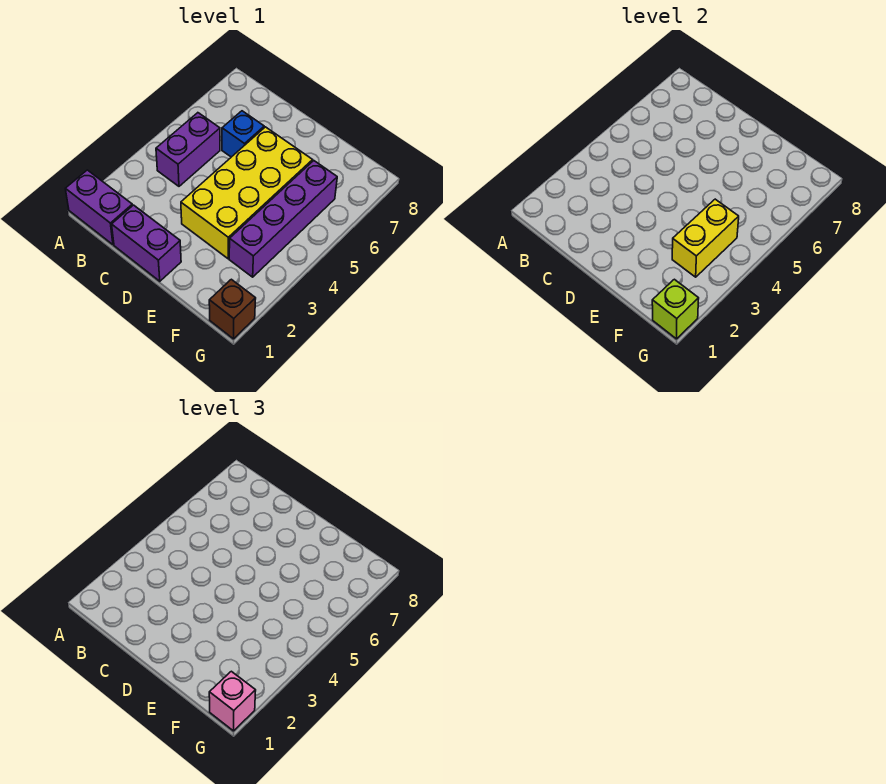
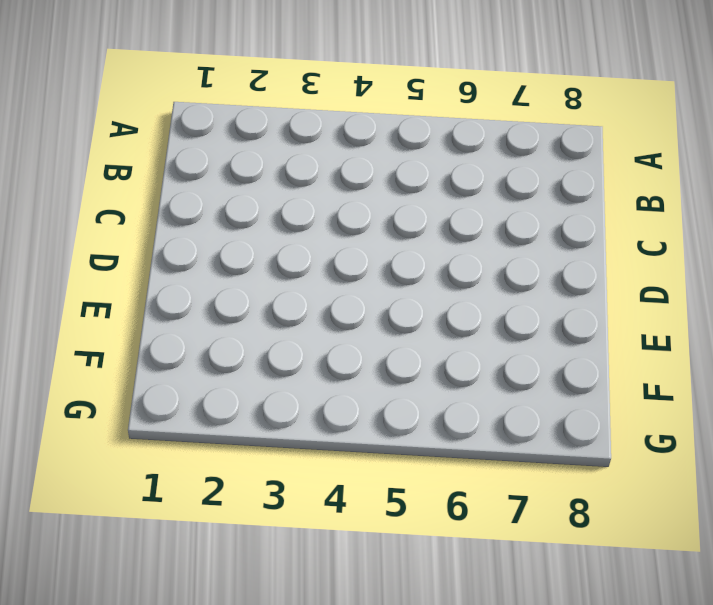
none -> purple brick A1:B1 level 1
none -> purple brick B4:B5 level 1

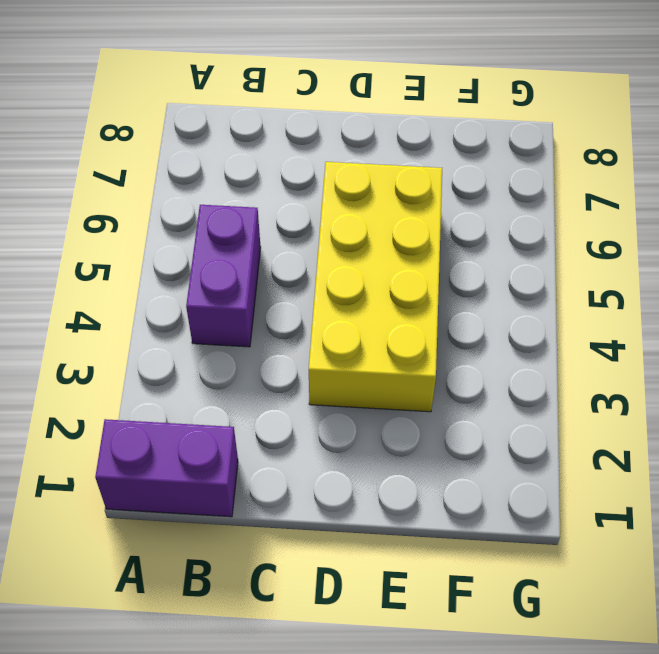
none -> purple brick C1:D1 level 1
none -> blue brick C6 level 1

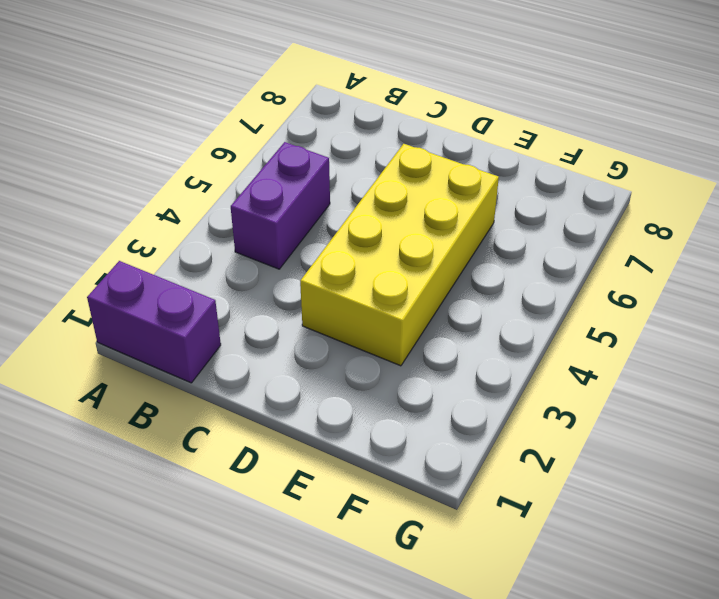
none -> purple brick C1:D1 level 1
none -> blue brick C6 level 1

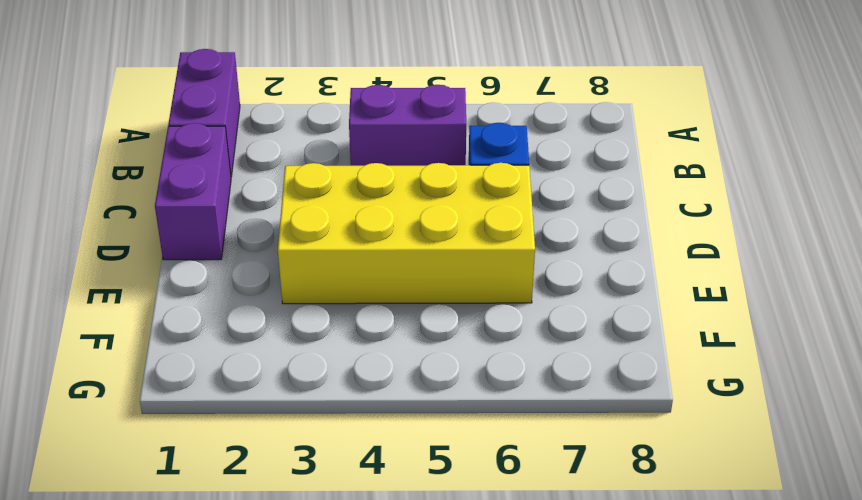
none -> purple brick F3:F6 level 1
none -> brown brick G1 level 1

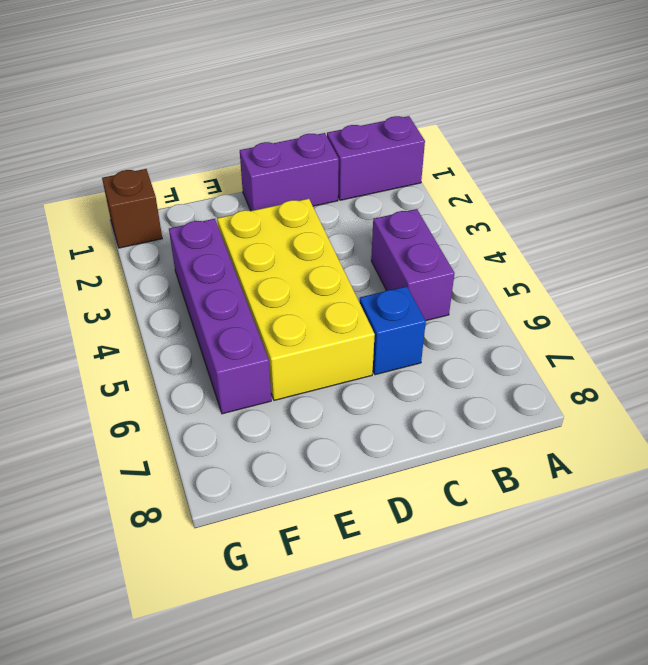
none -> yellow brick F3:F4 level 2
none -> lime brick G1 level 2

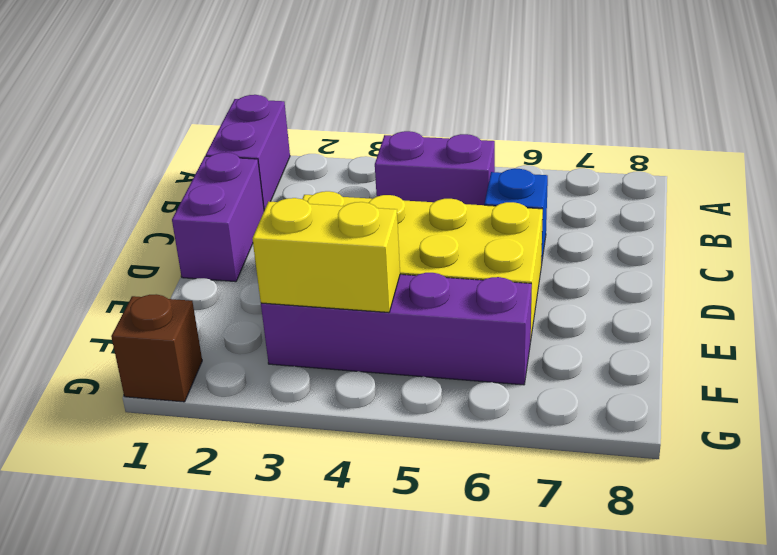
none -> lime brick G1 level 2
none -> pink brick G1 level 3

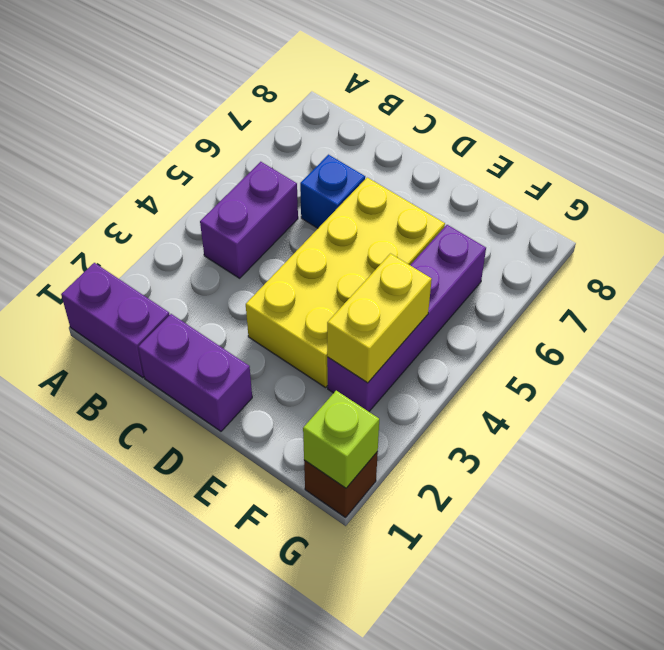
none -> pink brick G1 level 3

